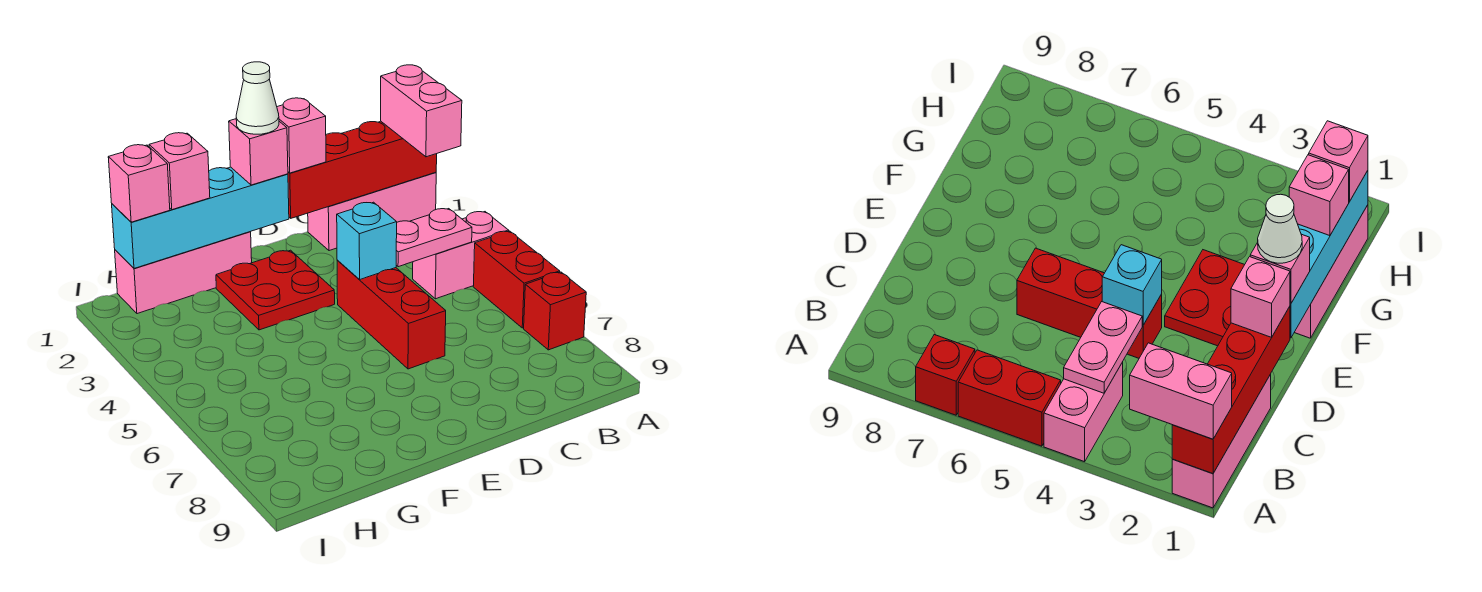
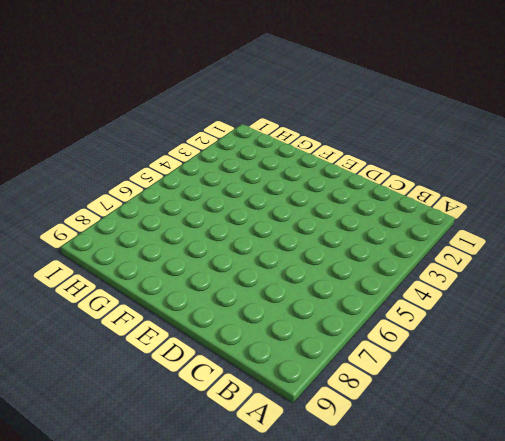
none -> pink brick A1:C1 level 1
none -> pink brick A4:B4 level 1
none -> red brick A5:A6 level 1

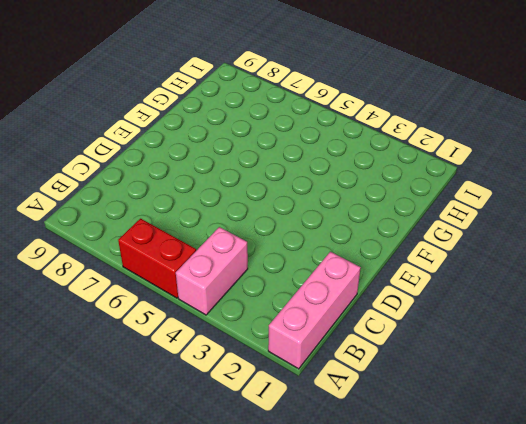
none -> red brick A7 level 1
none -> red brick D4:D6 level 1
none -> red plate E2:F3 level 1

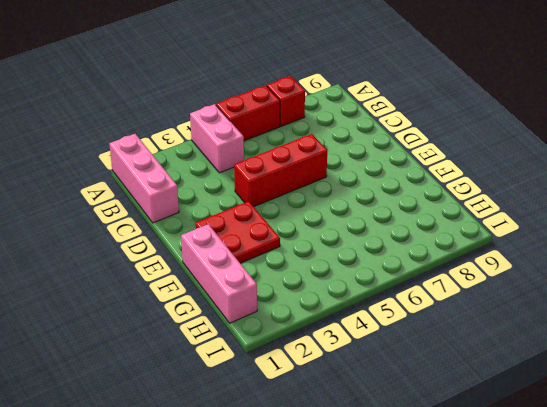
none -> red brick A1:D1 level 2
none -> pink plate B4:C4 level 2
none -> cyan brick D4 level 2

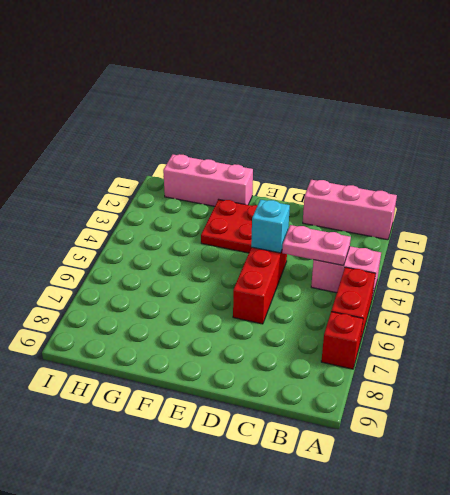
none -> red brick A1:D1 level 2
none -> cyan brick E1:H1 level 2
none -> pink brick A1:A2 level 3

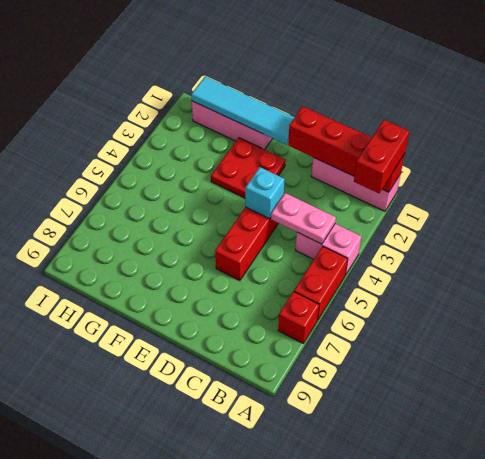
red brick A1:A2 level 3 -> pink brick A1:A2 level 3
cyan tile E1:H1 level 2 -> cyan brick E1:H1 level 2
none -> pink brick D1 level 3
none -> pink brick E1 level 3
none -> pink brick G1 level 3

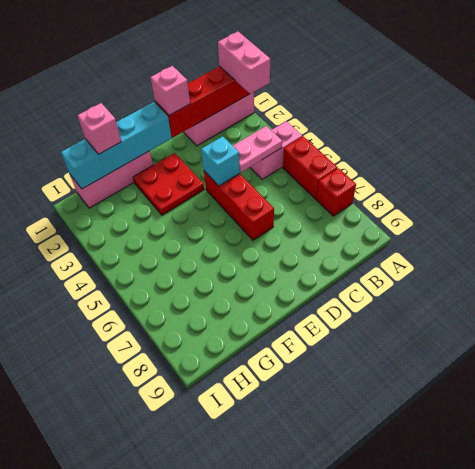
none -> pink brick E1 level 3
none -> pink brick H1 level 3
none -> white cone E1 level 4

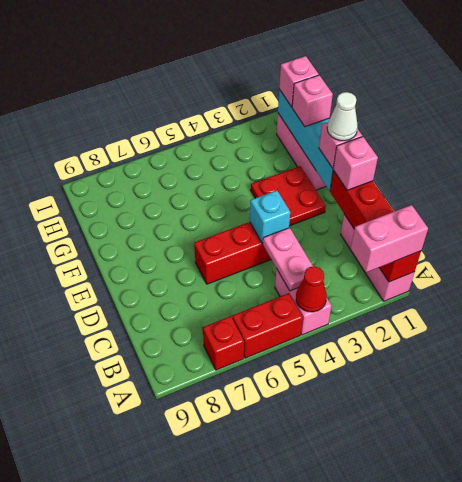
red cone A4 level 2 -> none

